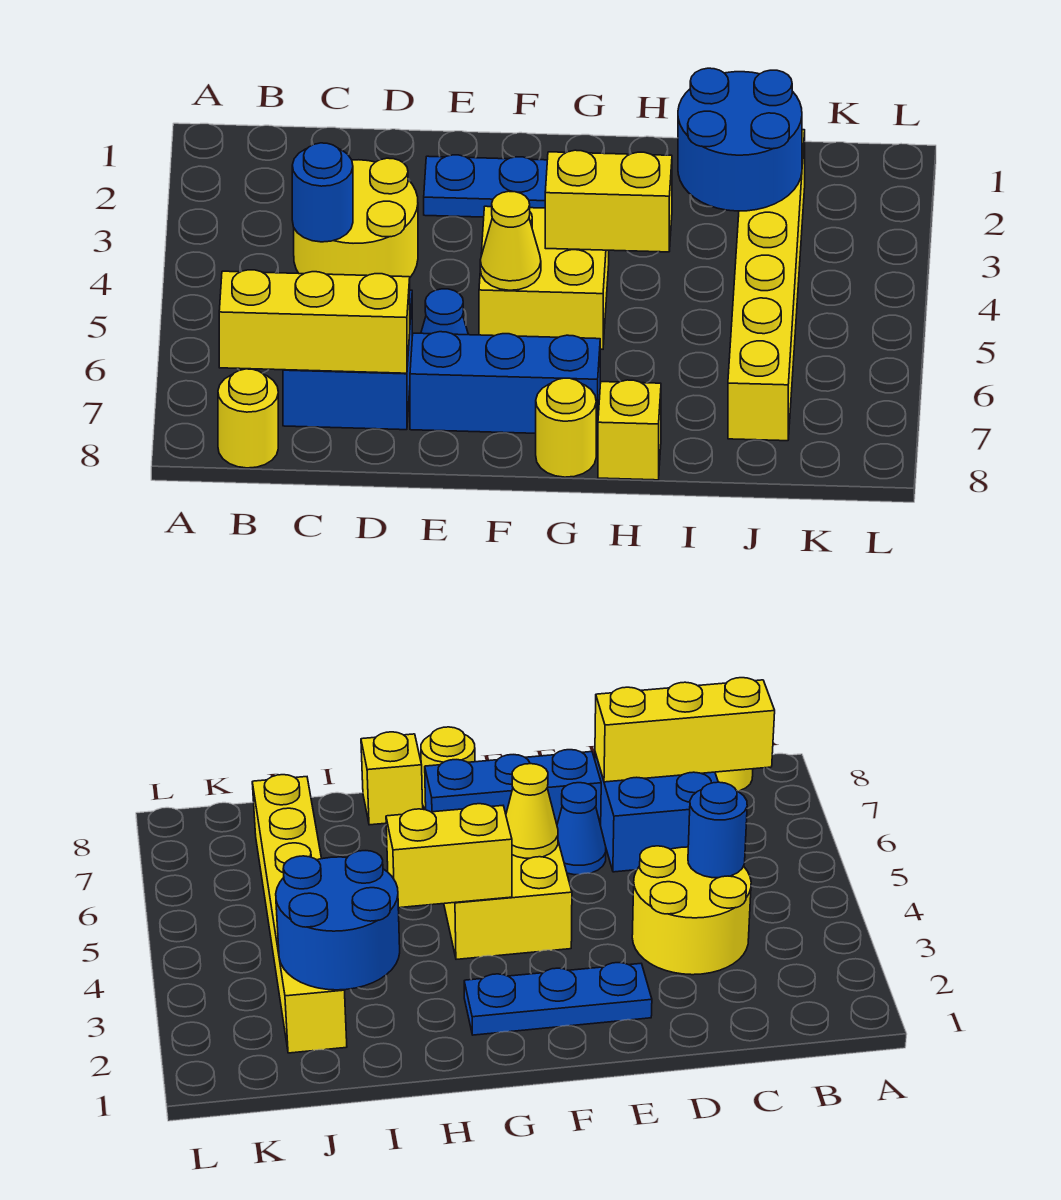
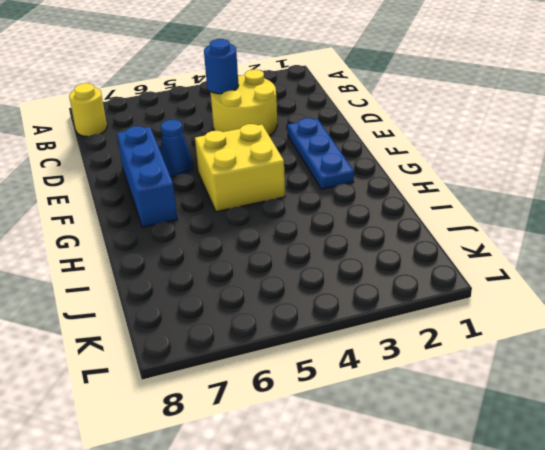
none -> blue brick C6:D7 level 1
none -> yellow round brick G8 level 1
none -> yellow brick H8 level 1

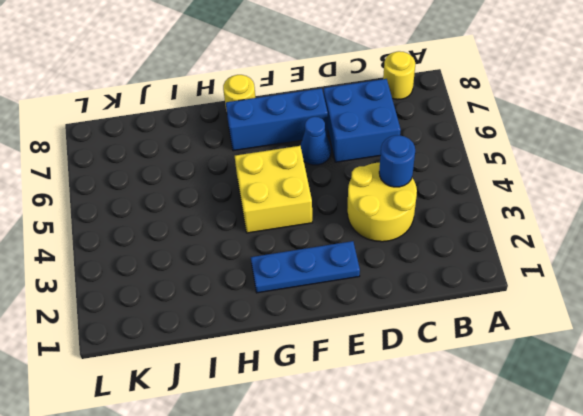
none -> yellow brick H8 level 1
none -> yellow brick J2:J7 level 1
none -> yellow brick B7:D7 level 2

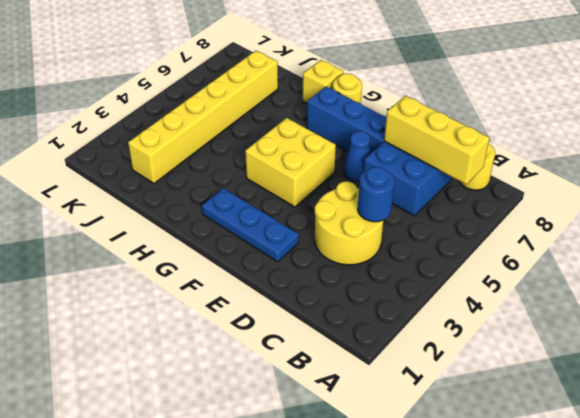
none -> yellow cone F5 level 2
none -> yellow brick G4:H4 level 2
none -> blue round brick I2:J3 level 2

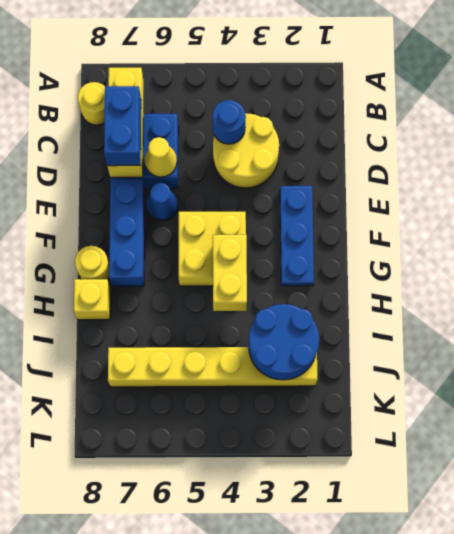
blue brick C7:D7 level 3 -> none
yellow cone D6 level 2 -> yellow cone F5 level 2

